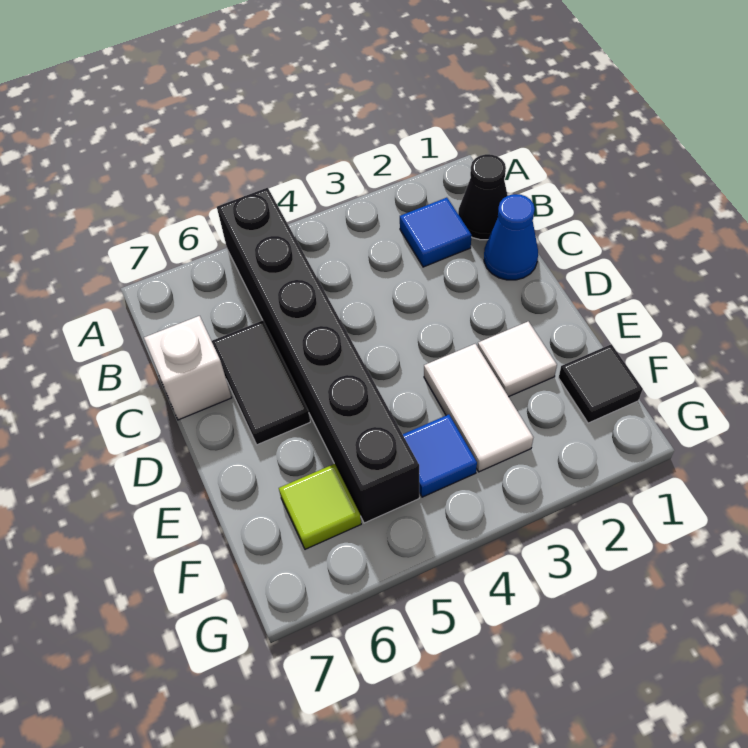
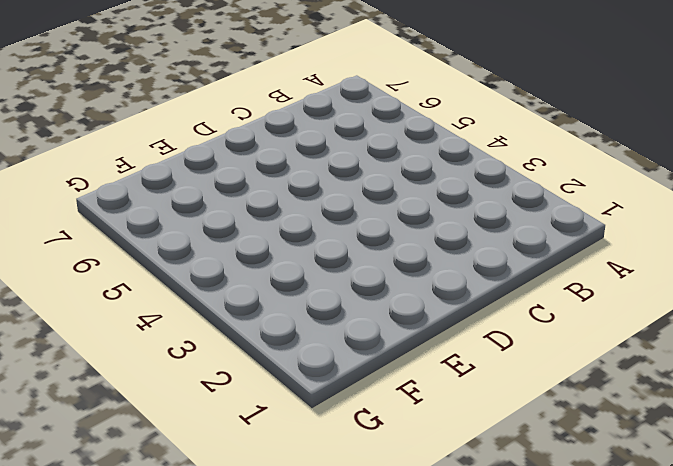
none -> black brick A5:F5 level 1
none -> black cone B1 level 1

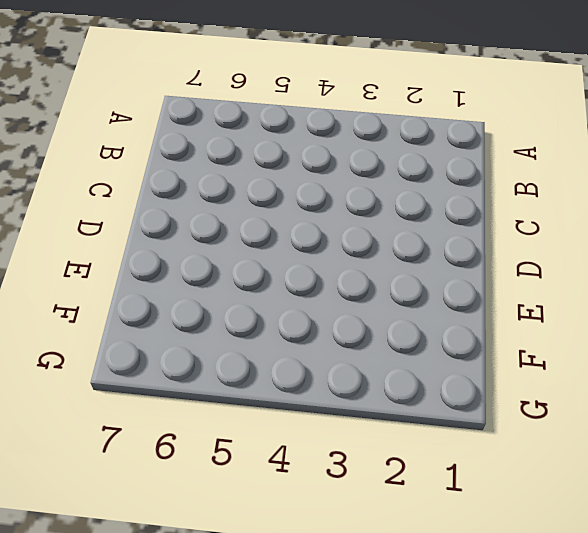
none -> black brick A5:F5 level 1
none -> black cone B1 level 1

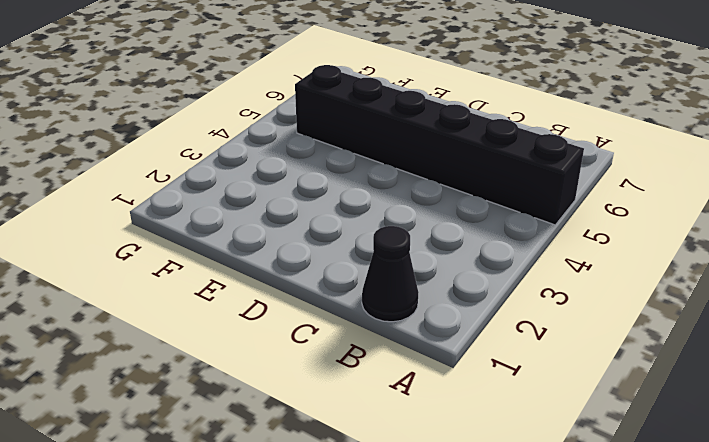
none -> blue tile B2 level 1
none -> blue cone C1 level 1

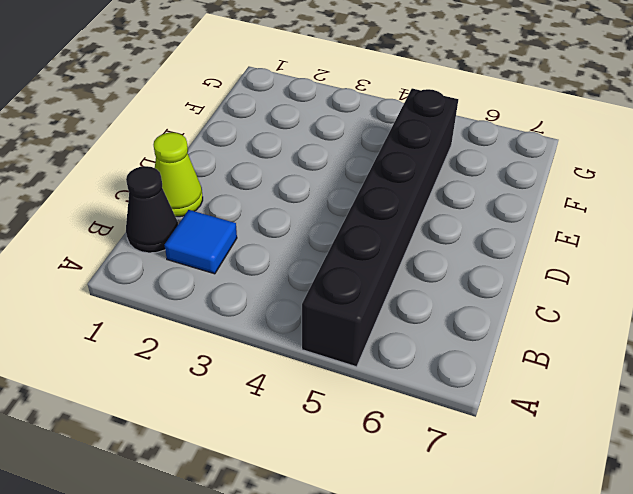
lime cone C1 level 1 -> blue cone C1 level 1
none -> black tile C6:D6 level 1
none -> white brick C7 level 1

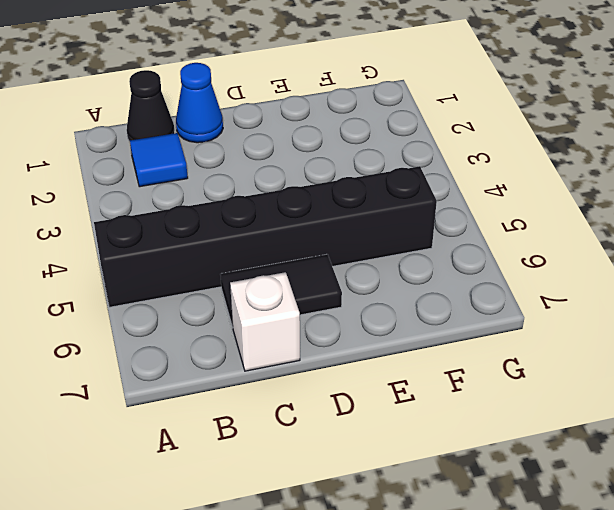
none -> white tile E2 level 1
none -> white tile E3:F3 level 1

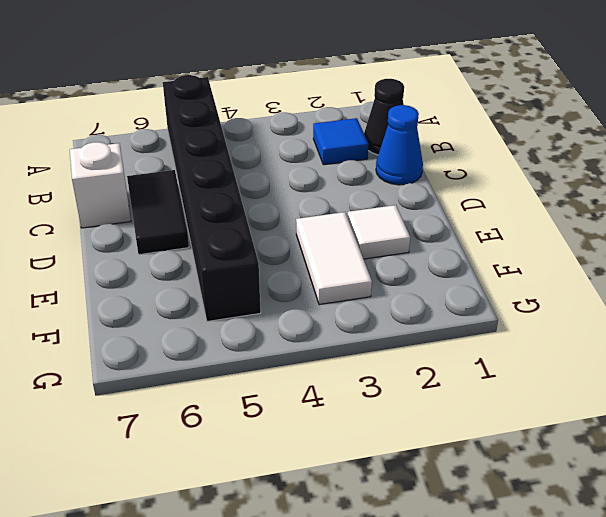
none -> black tile F1 level 1
none -> blue tile F4 level 1

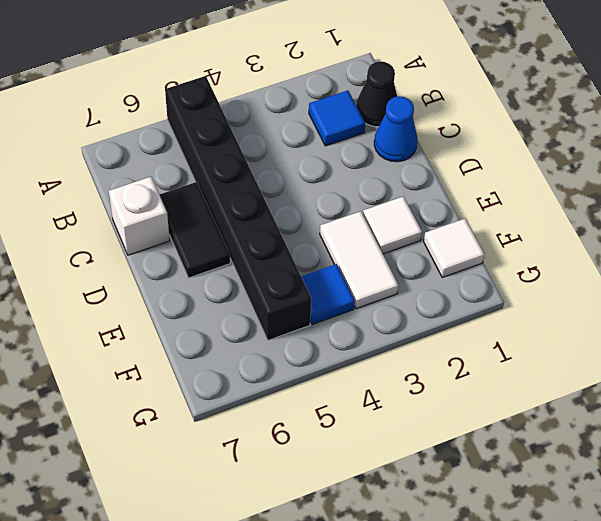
white tile F1 level 1 -> black tile F1 level 1
none -> lime tile F6 level 1

